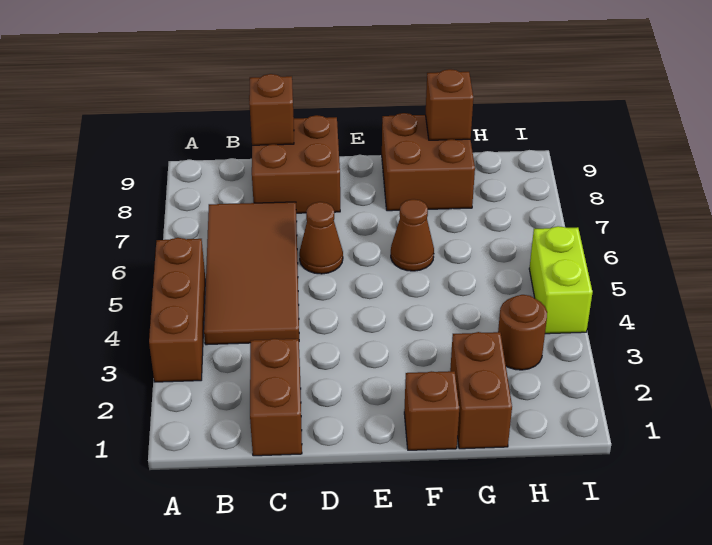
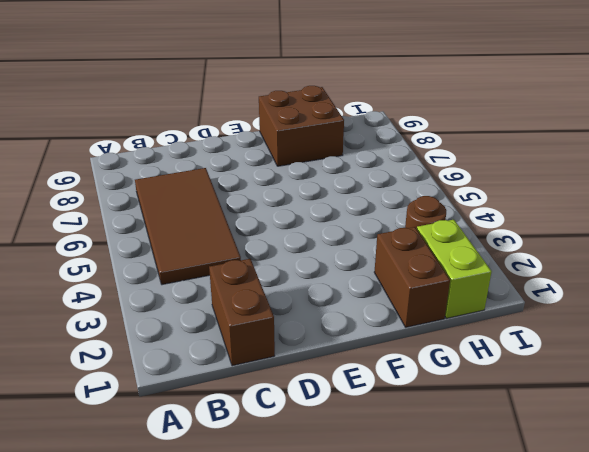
lime brick H1:H2 level 1 -> lime brick I4:I5 level 1
none -> brown brick A3:A5 level 1
none -> brown brick C8:D9 level 1
none -> brown cone D6 level 1

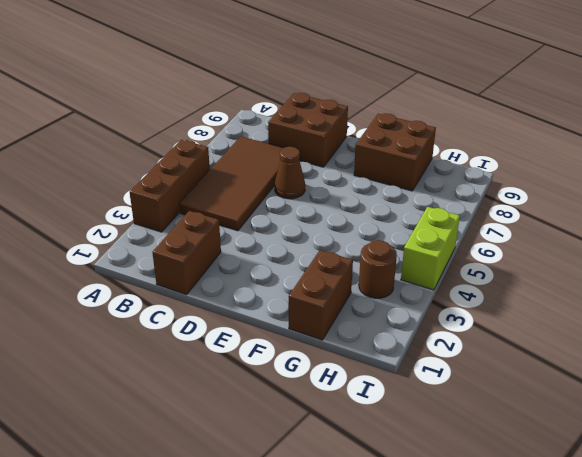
none -> brown brick F1 level 1
none -> brown cone F6 level 1
none -> brown brick C9 level 2

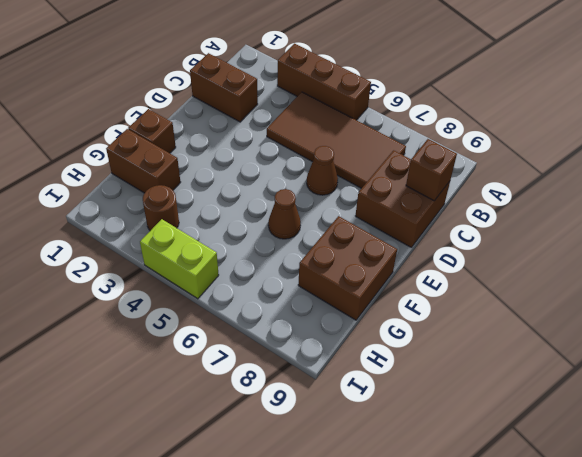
none -> brown brick G9 level 2

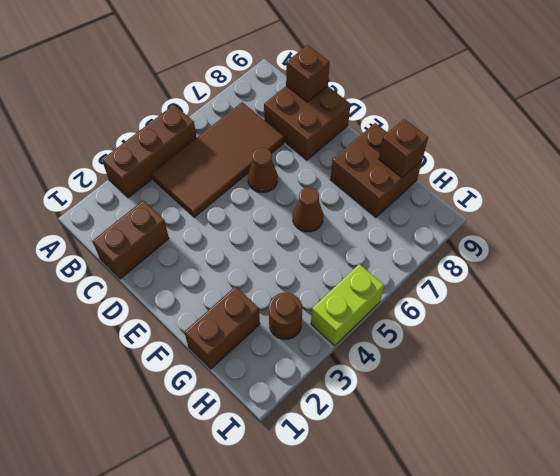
none -> brown brick F1 level 1

